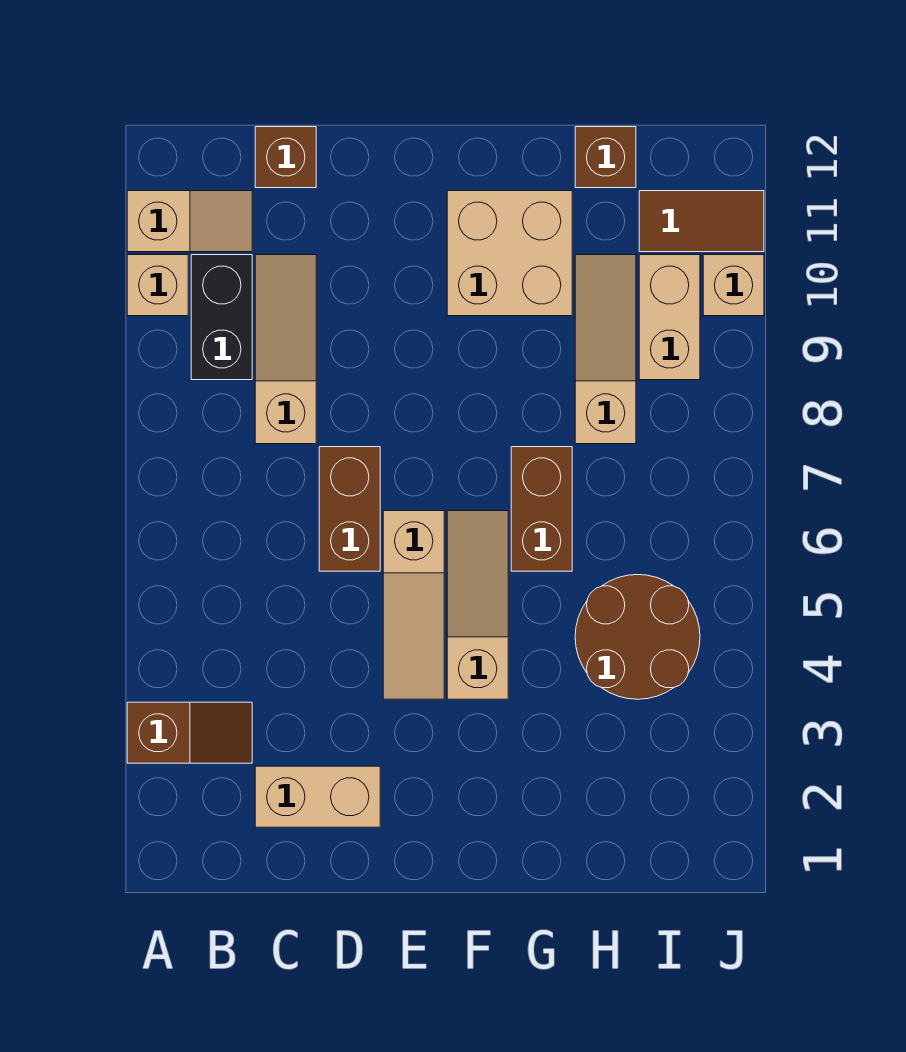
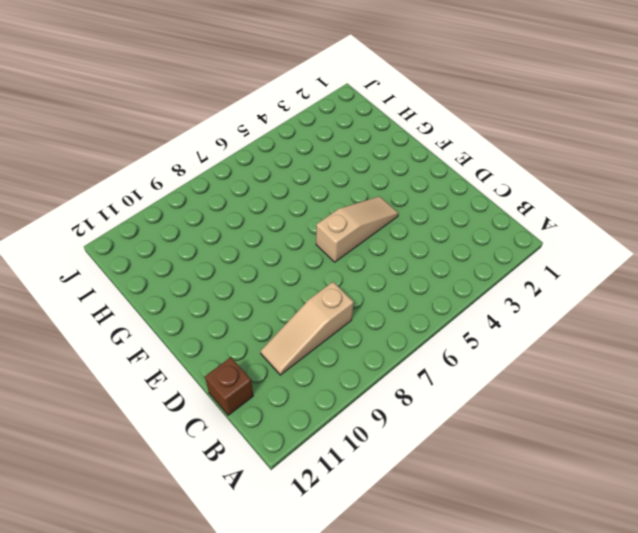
none -> brown slope A3:B3 level 1 top A
none -> tan brick A10 level 1
none -> tan slope A11:B11 level 1 top A

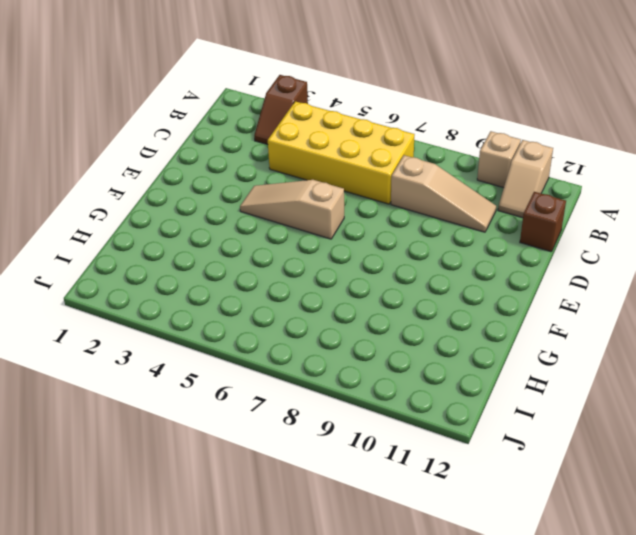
yellow brick B4:C7 level 1 -> none
none -> black brick B9:B10 level 1
none -> tan brick C2:D2 level 1
none -> brown brick D6:D7 level 1

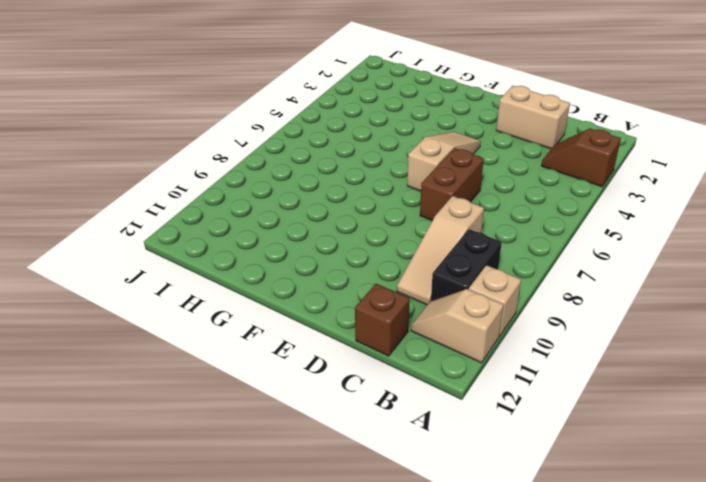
none -> tan slope F4:F6 level 1 top 4
none -> tan brick F10:G11 level 1
none -> brown brick G6:G7 level 1

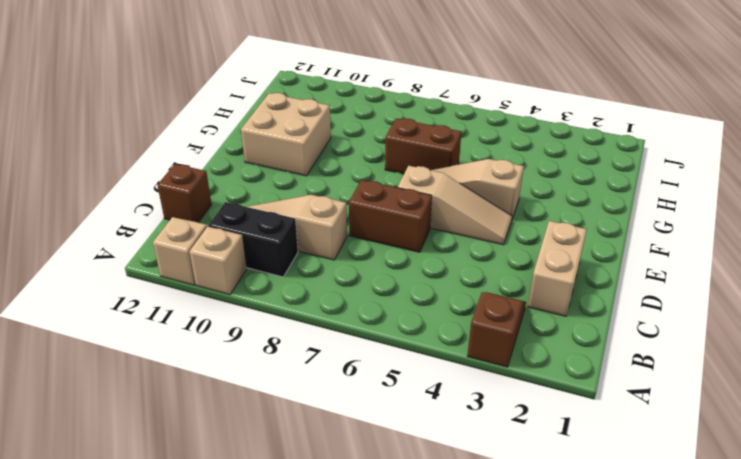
none -> brown round brick H4:I5 level 1
none -> tan slope H8:H10 level 1 top 8
none -> brown brick H12 level 1

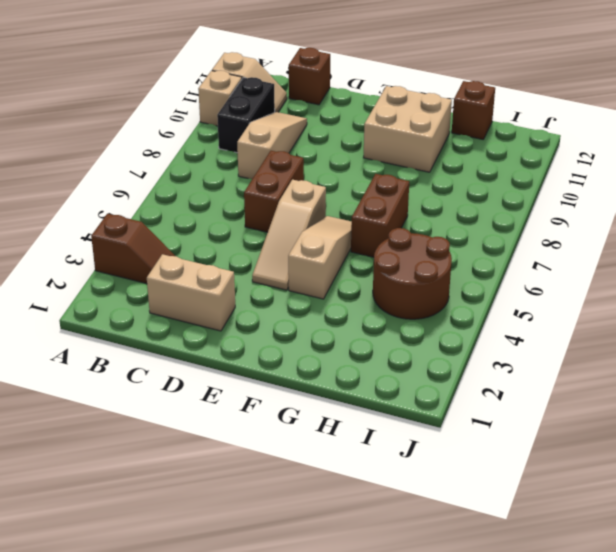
none -> tan slope H8:H10 level 1 top 8
none -> tan brick I9:I10 level 1
none -> brown tile I11:J11 level 1

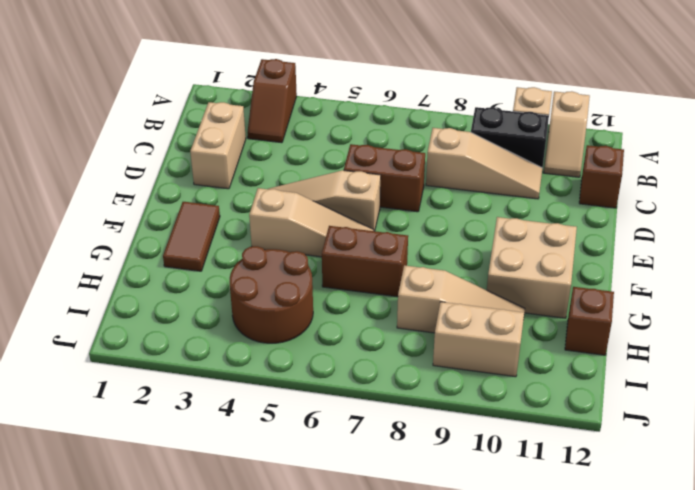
brown tile F2:G2 level 1 -> brown tile I11:J11 level 1
none -> tan brick J10 level 1

